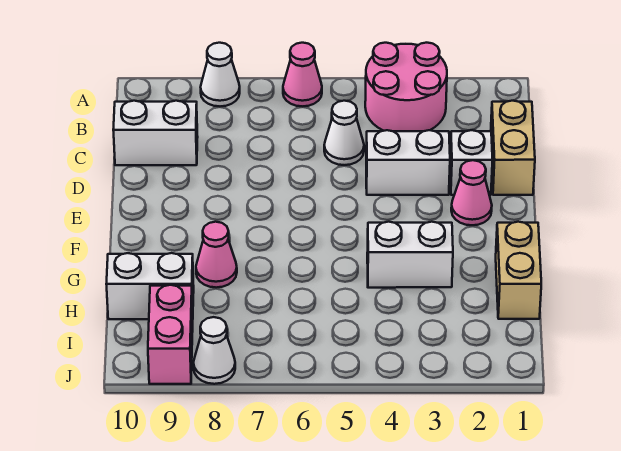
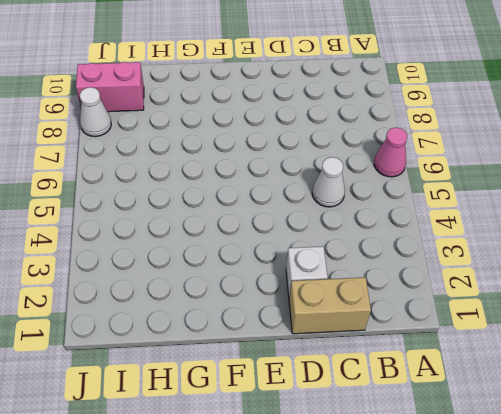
none -> pink round brick A3:B4 level 1
none -> white cone A8 level 1
none -> white brick C9:C10 level 1

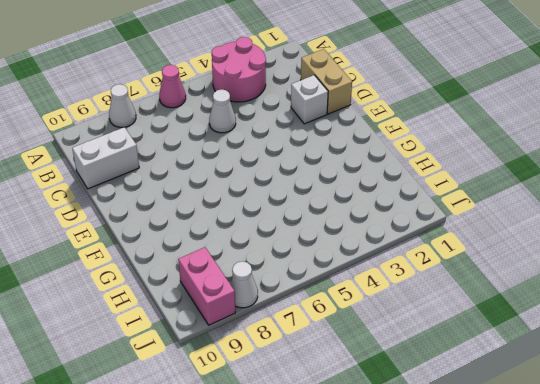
none -> white brick D3:D4 level 1
none -> pink cone E2 level 1
none -> tan brick G1:H1 level 1

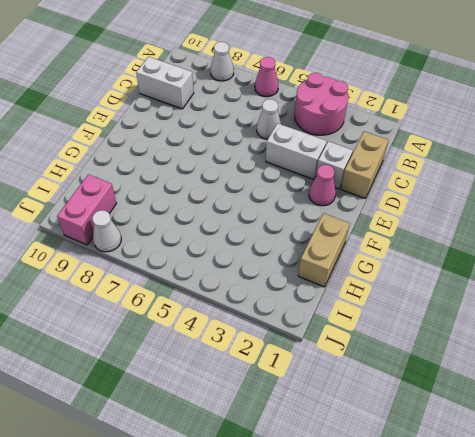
none -> white brick G3:G4 level 1
none -> pink cone G8 level 1
none -> white brick H9:H10 level 1

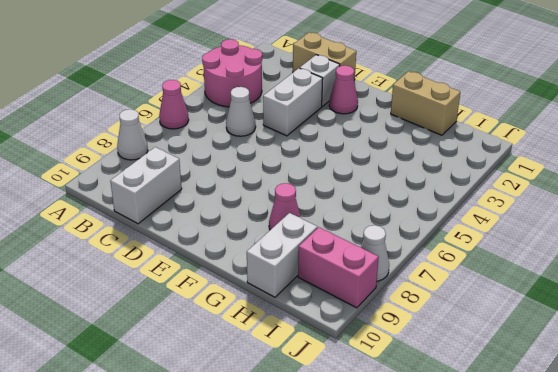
none -> white brick G3:G4 level 1

